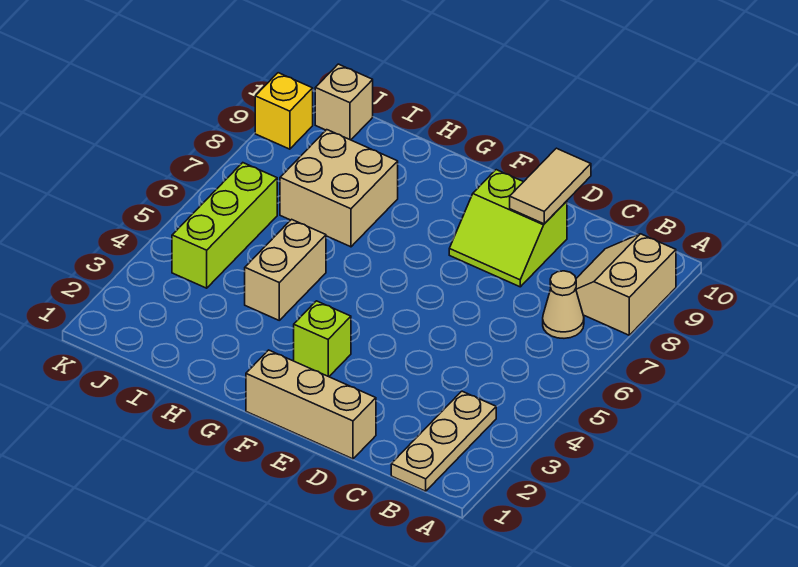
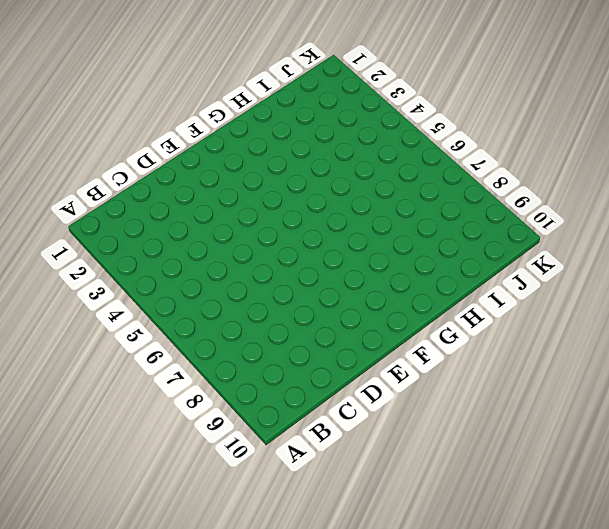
none -> tan slope A8:B9 level 1 top A
none -> tan plate B1:B3 level 1
none -> tan cone B7 level 1

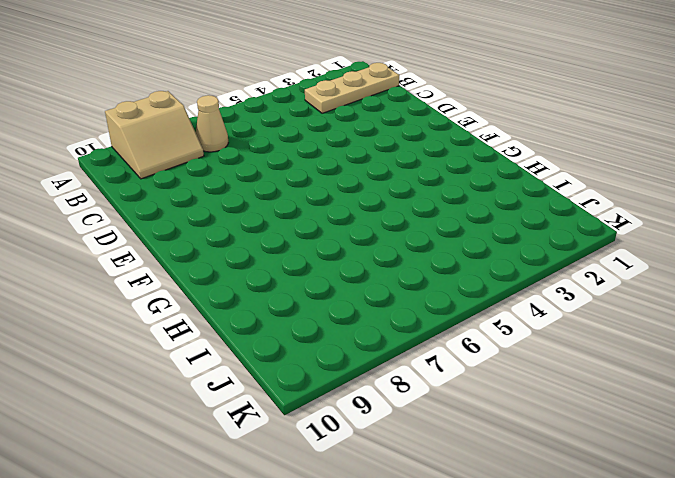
none -> tan brick D1:F1 level 1
none -> lime slope D8:E9 level 1 top 9
none -> lime brick F3 level 1

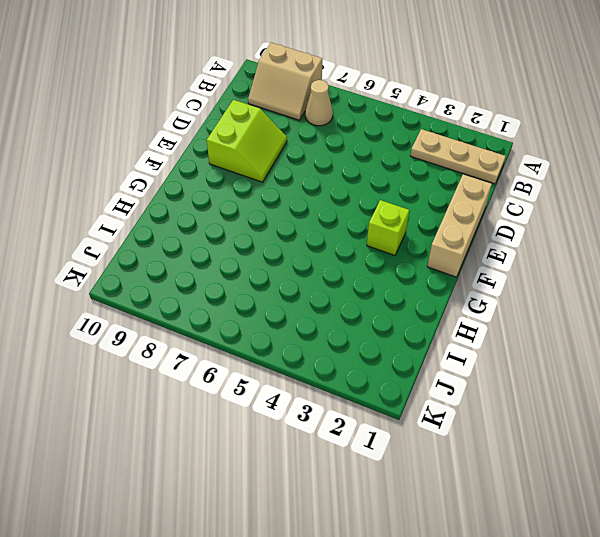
none -> tan brick H4:H5 level 1
none -> tan brick H7:I8 level 1
none -> lime brick J4:J6 level 1

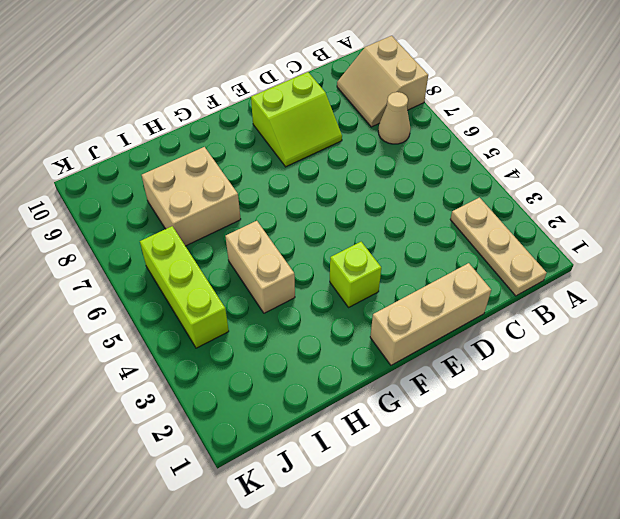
none -> tan brick J10 level 1
none -> yellow brick K9 level 1
none -> tan tile D9:D10 level 2

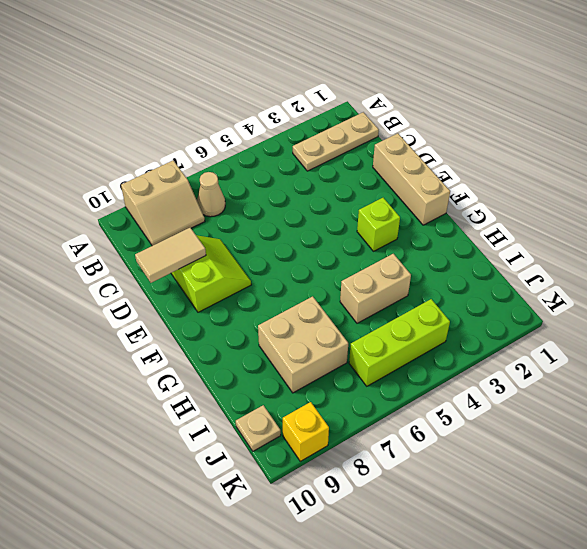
tan plate J10 level 1 -> tan brick J10 level 1

